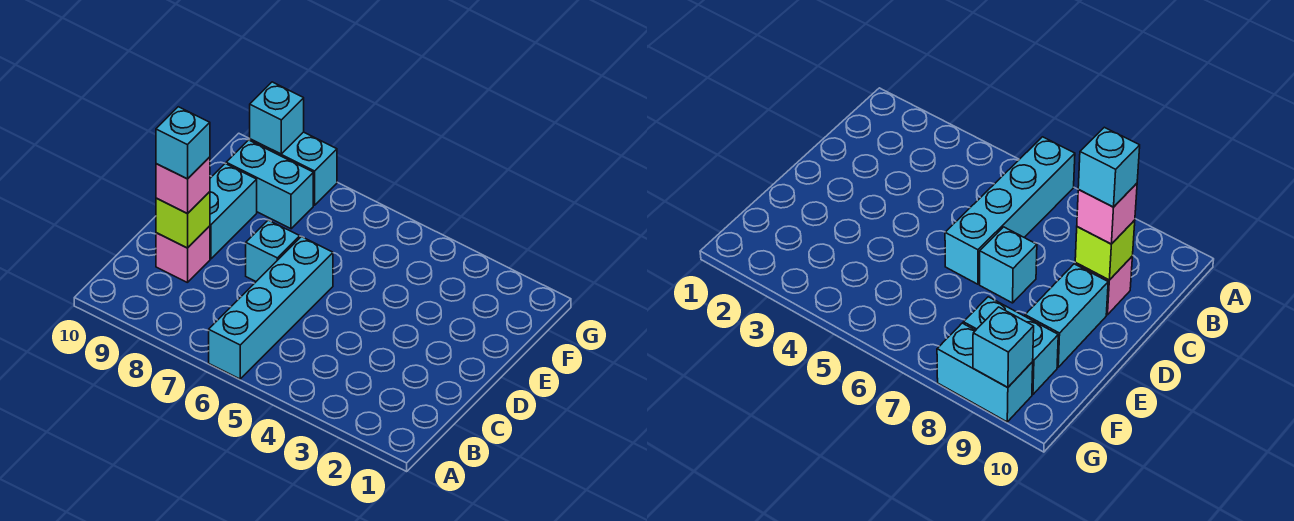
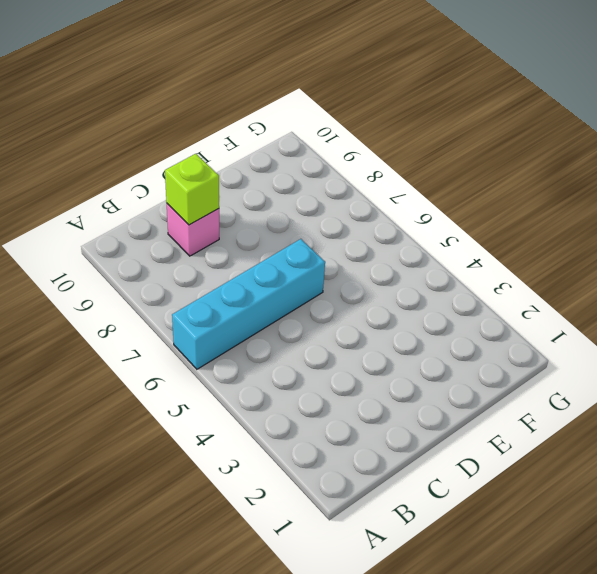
none -> cyan brick D7 level 1
none -> cyan brick D9:E9 level 1

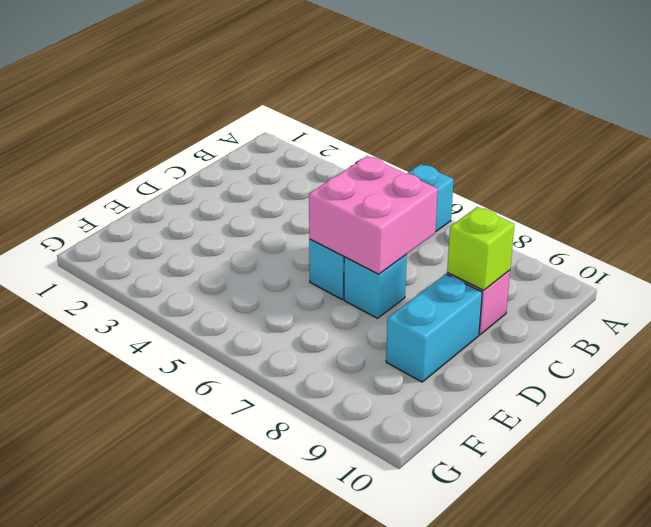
pink brick C6:D7 level 2 -> none
none -> cyan brick F8:F9 level 1
none -> cyan brick G8:G9 level 1

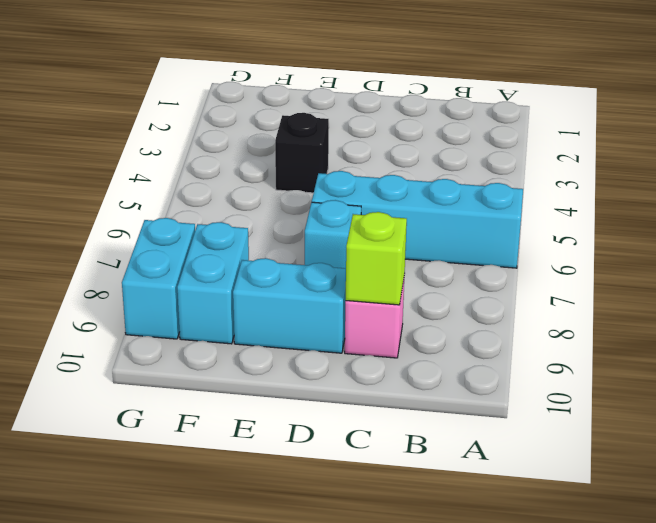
black brick E4 level 1 -> none
none -> cyan brick G9 level 2
none -> pink brick C9 level 3

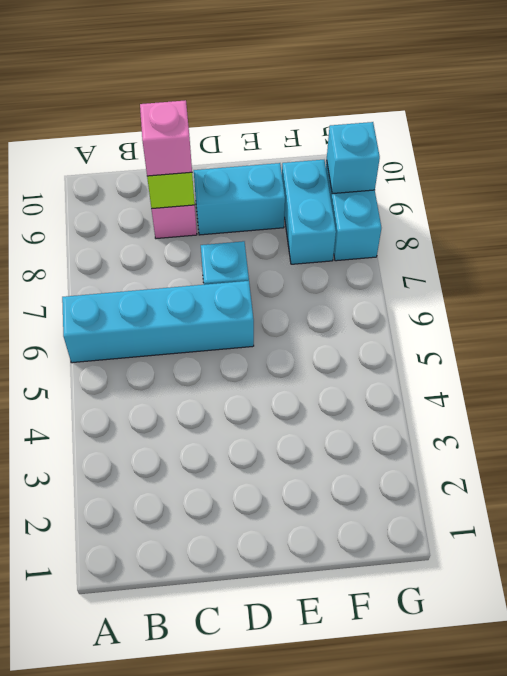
none -> cyan brick C9 level 4

